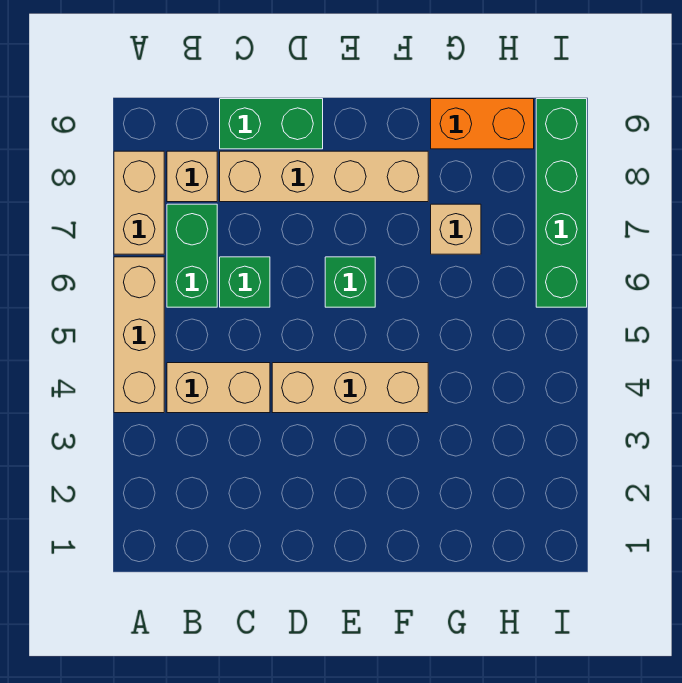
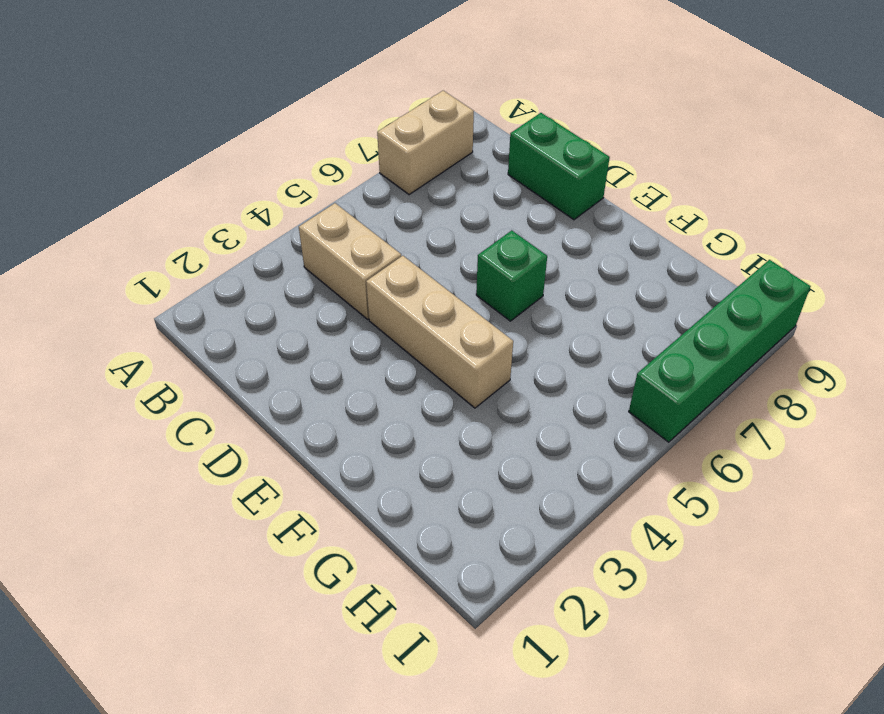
none -> tan brick A4:A6 level 1
none -> green brick B6:B7 level 1
none -> tan brick B8 level 1

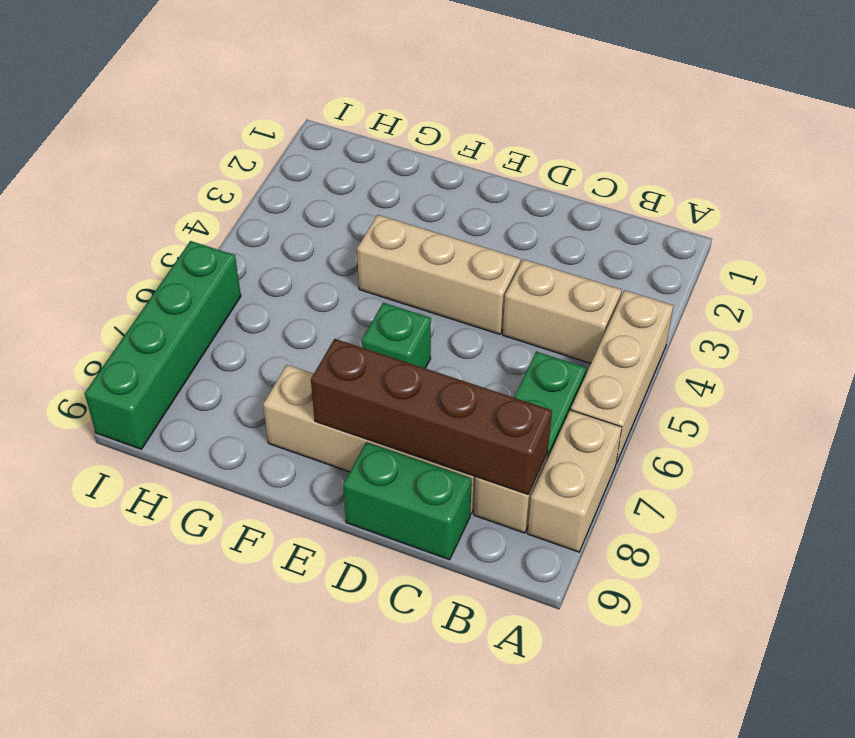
brown brick B8:E8 level 2 -> none
none -> green brick C6 level 1
none -> tan brick G7 level 1
none -> orange brick G9:H9 level 1

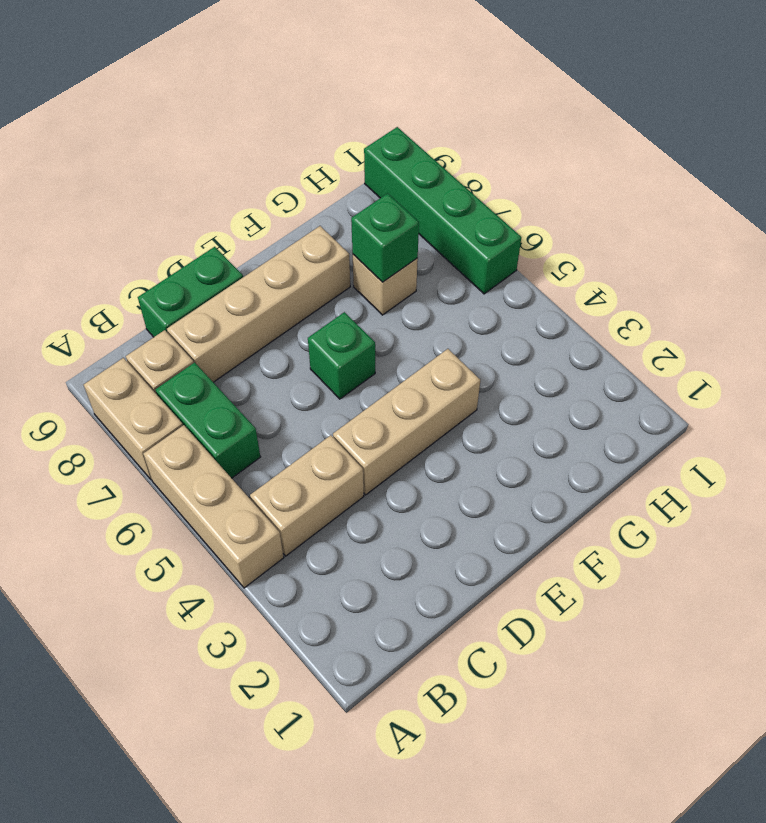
green brick G7 level 2 -> green brick C6 level 1
none -> orange brick G9:H9 level 1

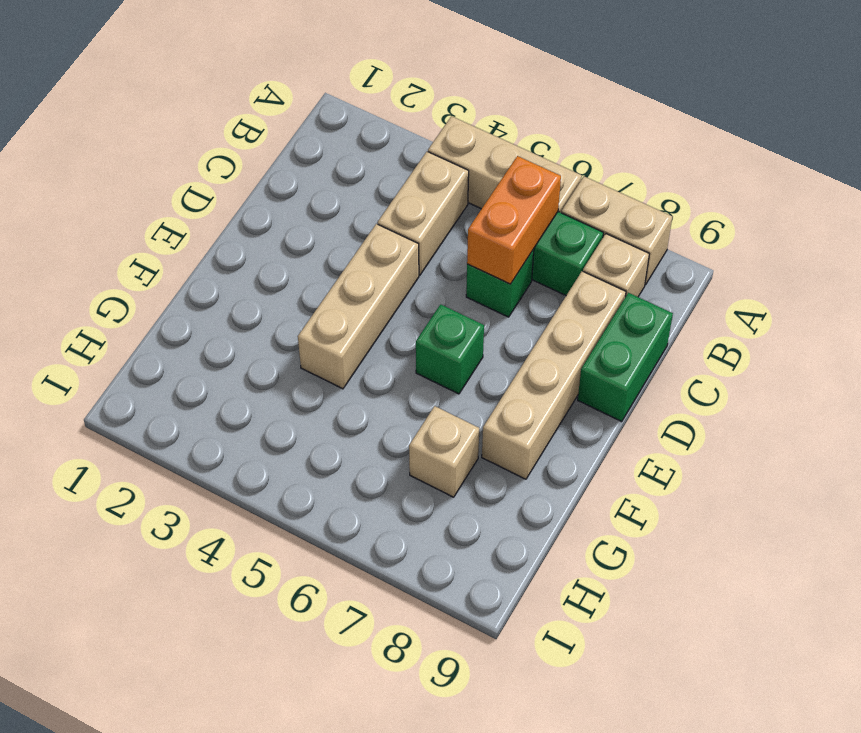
orange brick B6:C6 level 2 -> orange brick G9:H9 level 1
none -> green brick I6:I9 level 1

